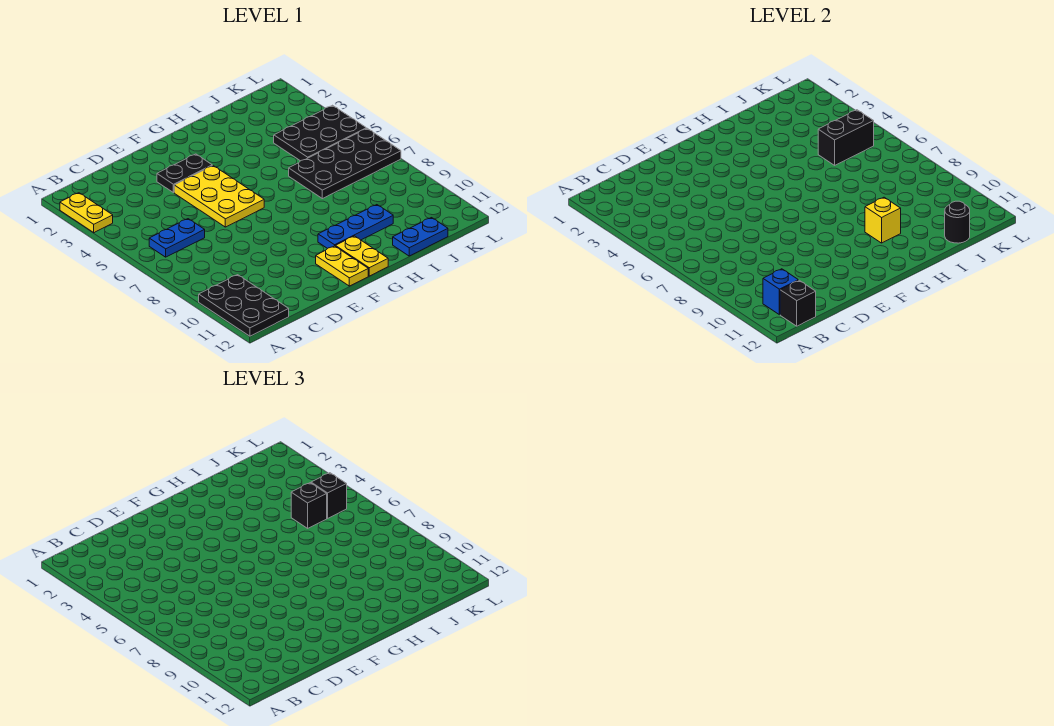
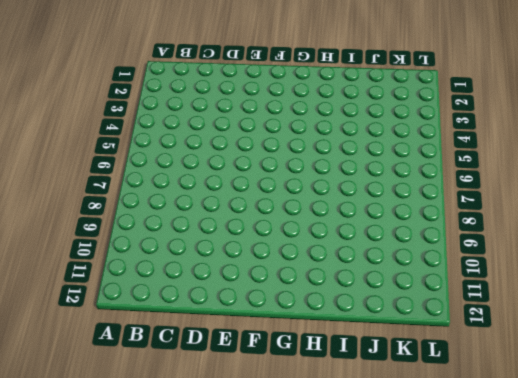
none -> yellow plate A2:A3 level 1
none -> black plate A10:B12 level 1
none -> blue plate B6:C6 level 1

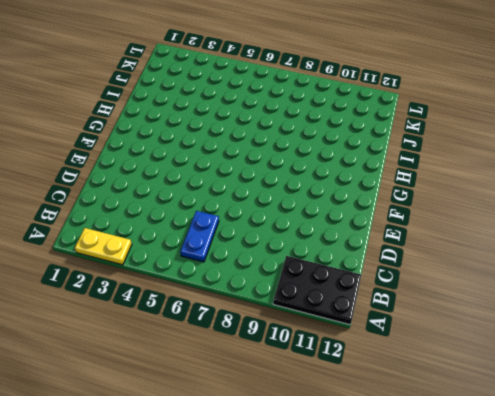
none -> black plate E3:F3 level 1
none -> yellow plate E4:F6 level 1
none -> yellow plate F11:F12 level 1

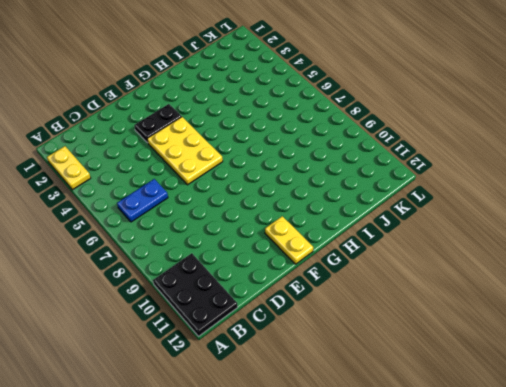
none -> blue plate G10:I10 level 1
none -> yellow plate G11:G12 level 1
none -> black plate I6:L7 level 1

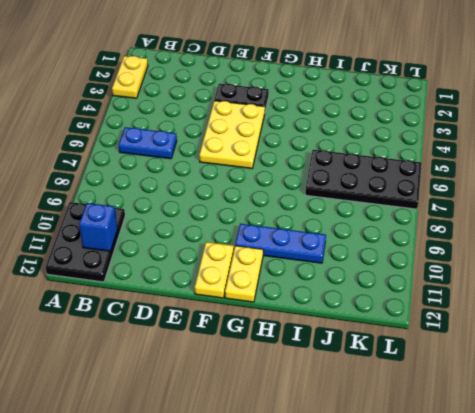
none -> blue plate I12:J12 level 1
none -> black plate J4:L5 level 1
none -> black brick B12 level 2

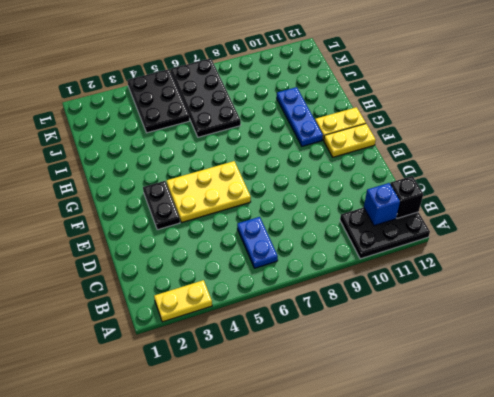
none -> blue plate I12:J12 level 1
none -> yellow brick H10 level 2
none -> black brick J5:K5 level 2

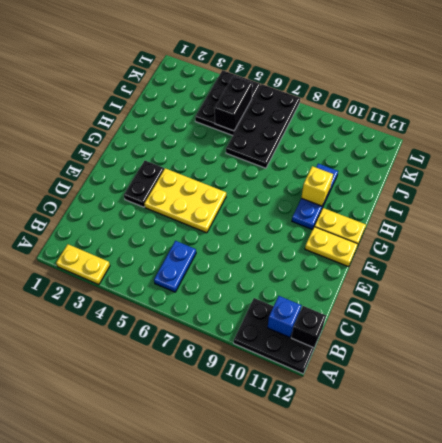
none -> blue plate I12:J12 level 1
none -> black round brick J12 level 2
none -> black brick J5 level 3

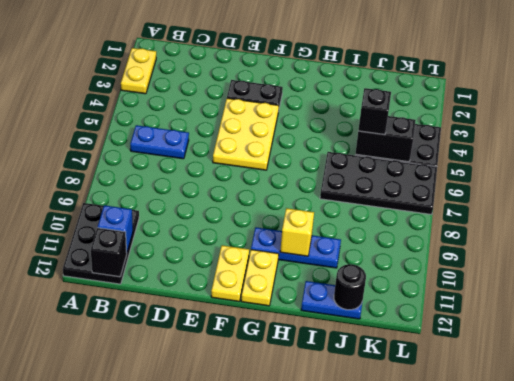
none -> black brick K5 level 3

